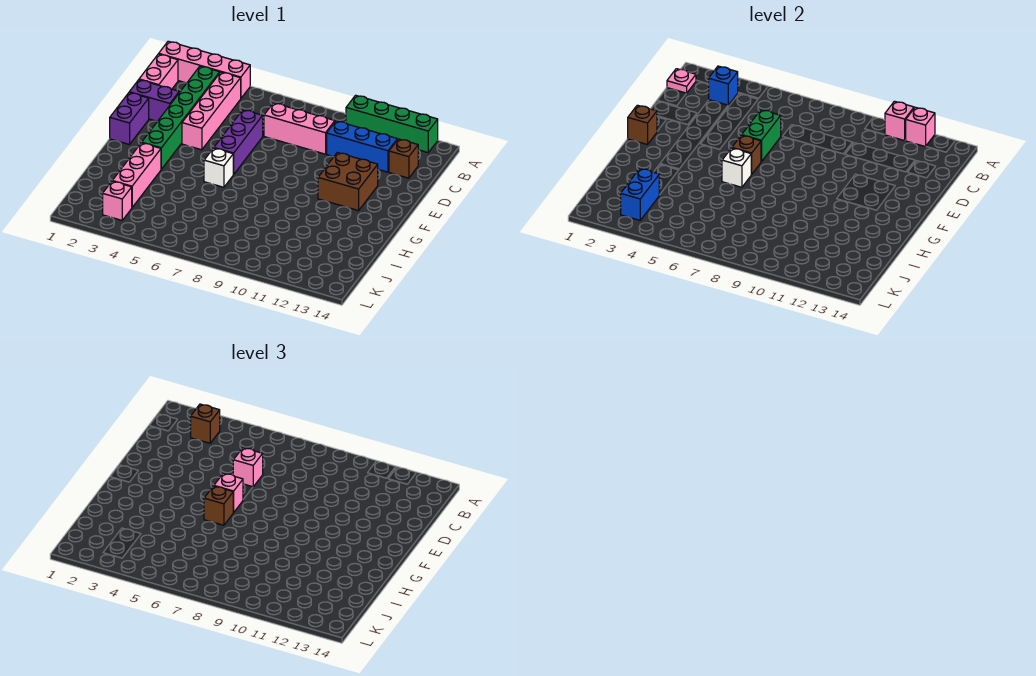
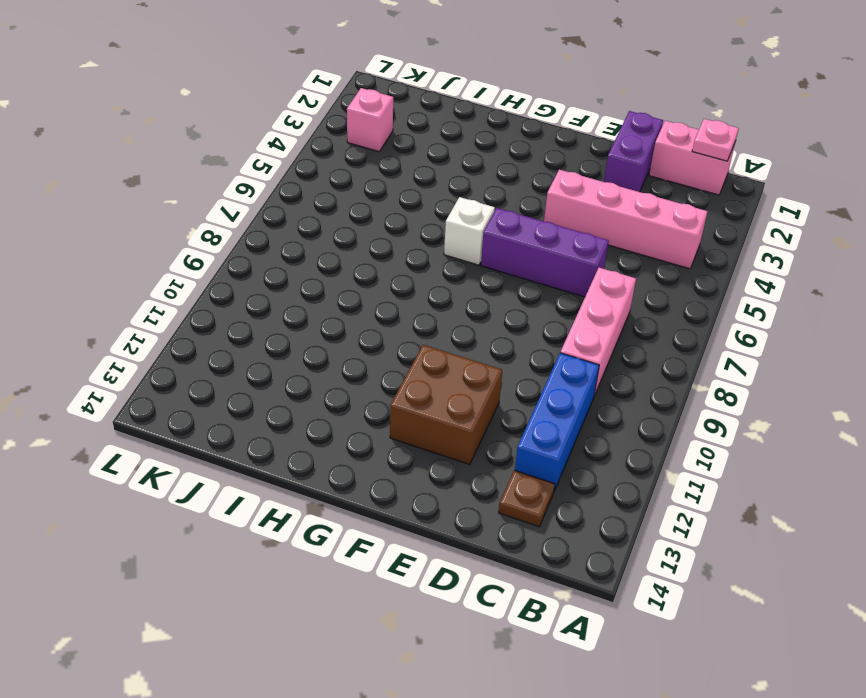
brown plate C13 level 1 -> brown brick C13 level 1
none -> pink brick A1:A4 level 1
none -> green brick A10:A13 level 1
none -> green brick B3:G3 level 1

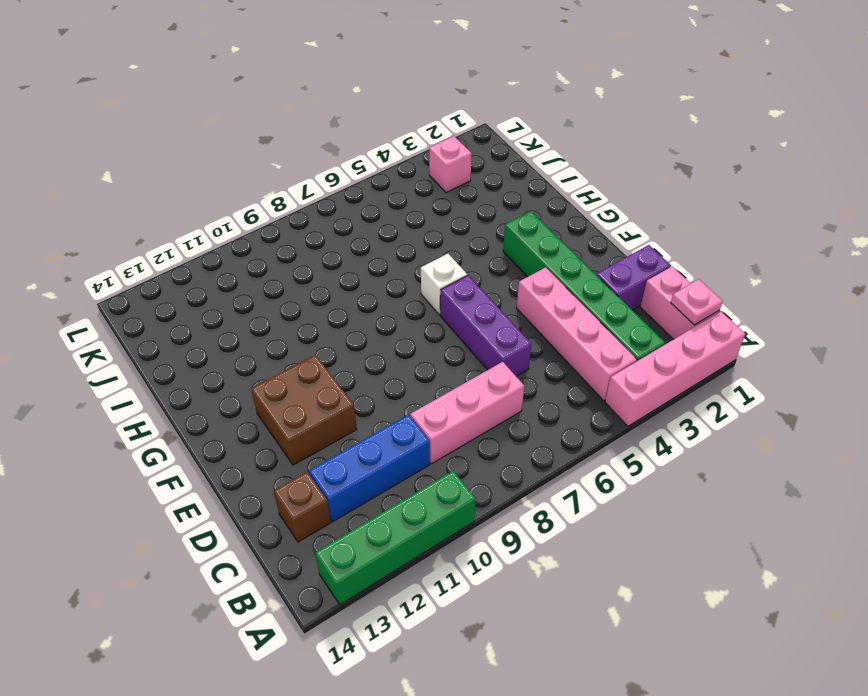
none -> purple brick E1:F1 level 1
none -> pink brick H3:J3 level 1
none -> pink brick A11 level 2

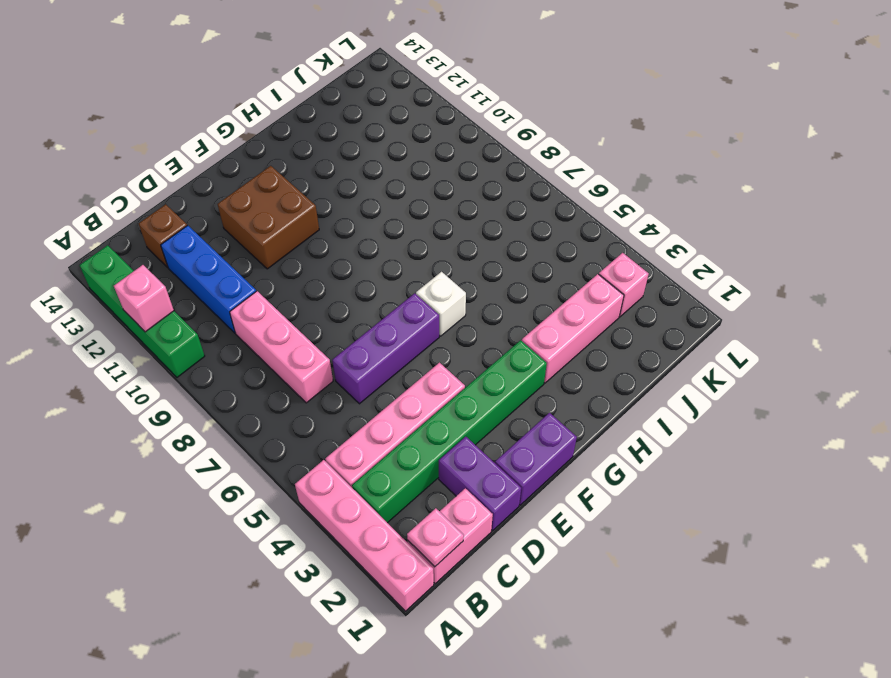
none -> pink brick A12 level 2
none -> blue brick B3 level 2
none -> green brick D6:E6 level 2

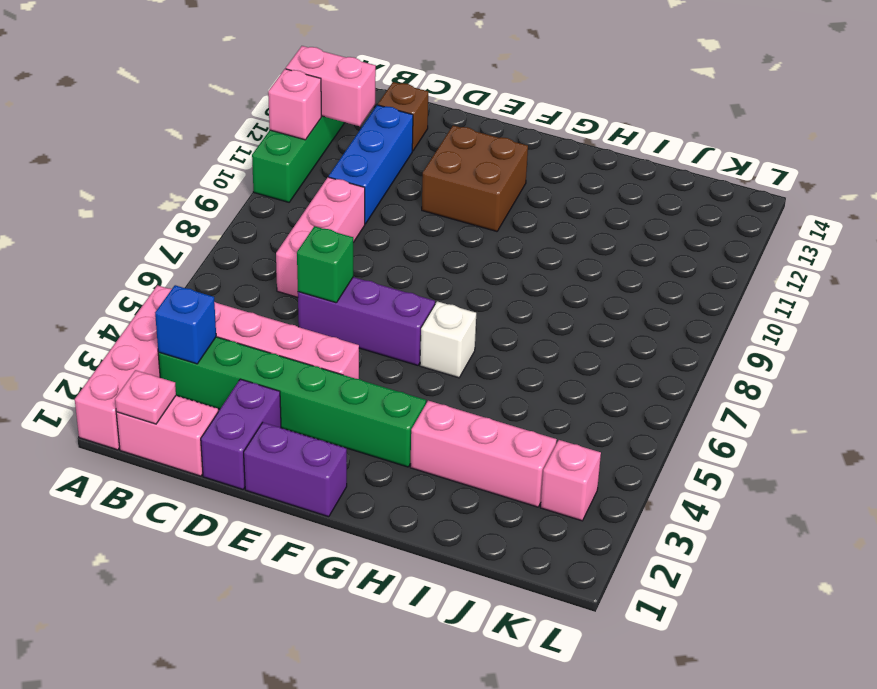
pink brick A12:B12 level 2 -> pink brick A12 level 2
green brick D6 level 2 -> green brick D6:E6 level 2
none -> brown brick F1 level 2
none -> brown brick F6 level 2
none -> white brick G6 level 2

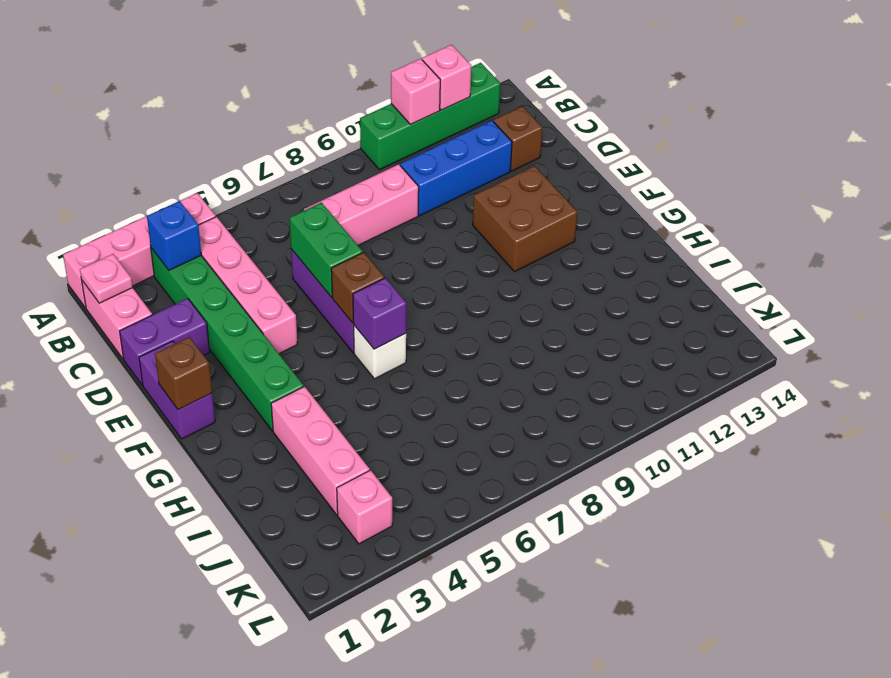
purple brick G6 level 2 -> white brick G6 level 2
none -> blue brick J3:K3 level 2
none -> brown brick B3 level 3
none -> pink brick D6 level 3

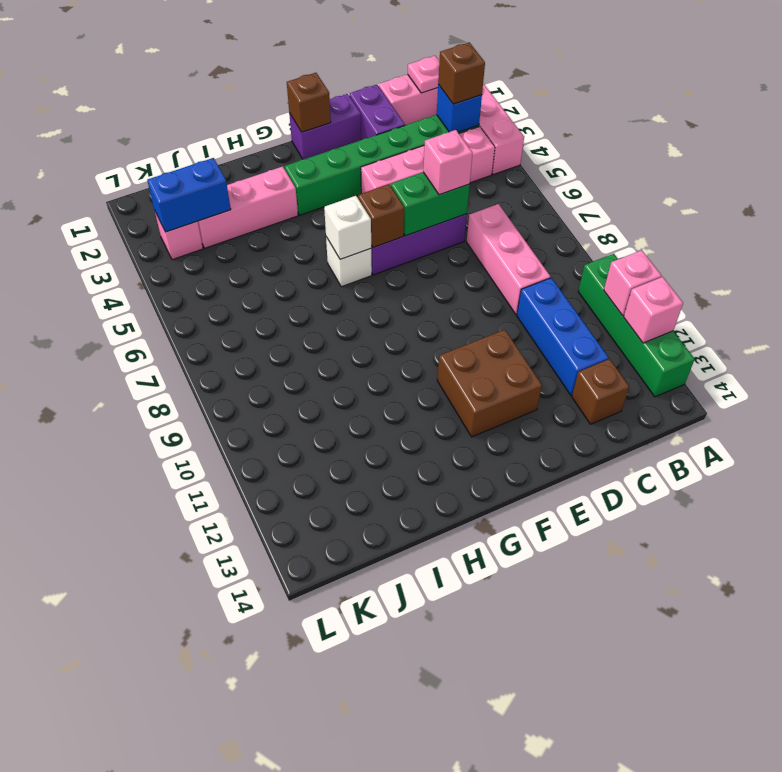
none -> pink brick F6 level 3
none -> brown brick G6 level 3

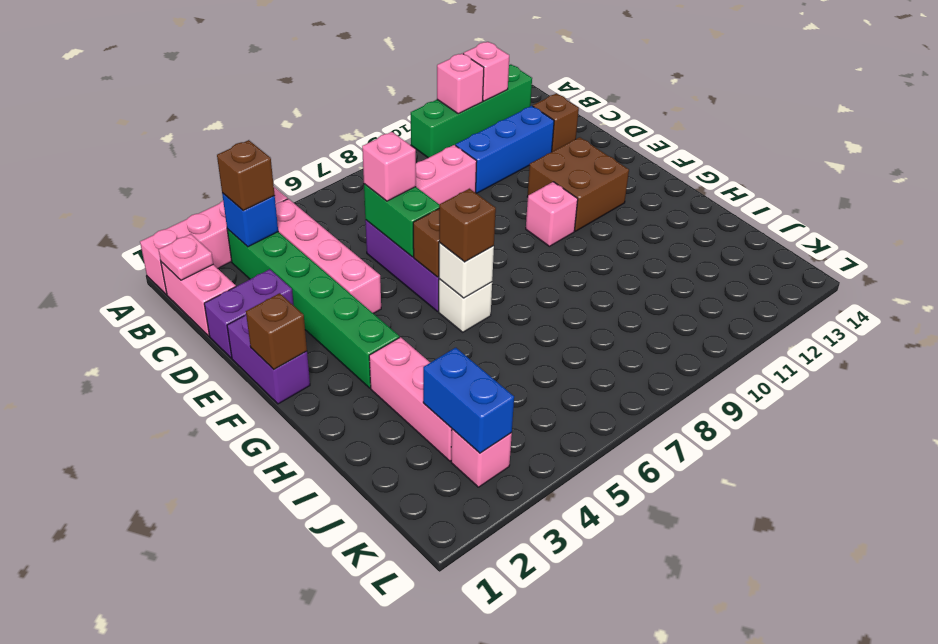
pink brick F10 level 1 -> pink brick F6 level 3

